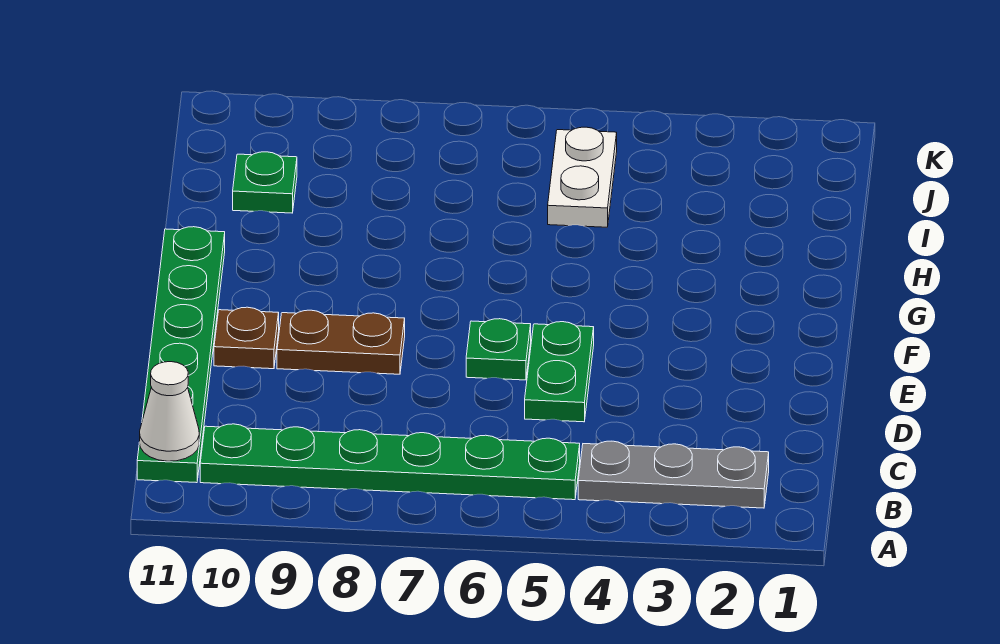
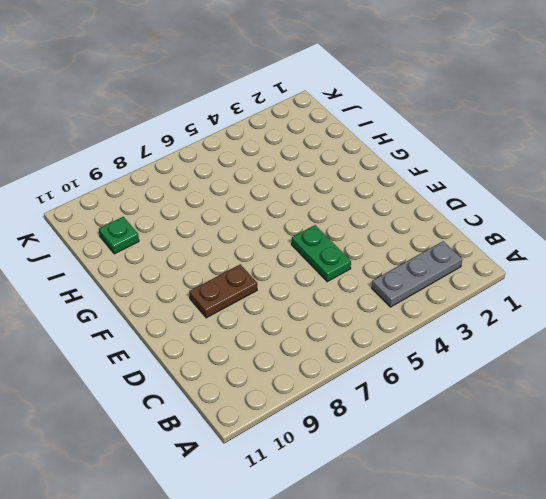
none -> green plate B5:B10 level 1
none -> green plate B11:G11 level 1

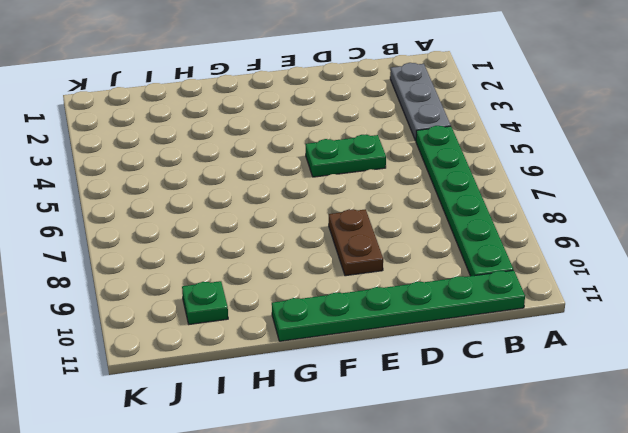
none -> green plate E6 level 1
none -> brown plate E10 level 1

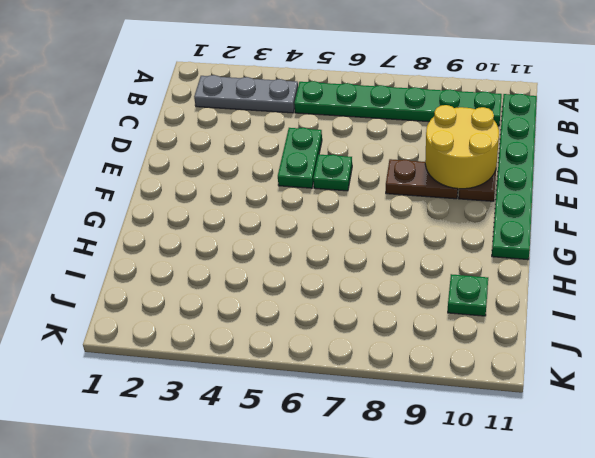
yellow round brick D9:E10 level 2 -> none
none -> white plate I5:J5 level 1
none -> white cone B11 level 2

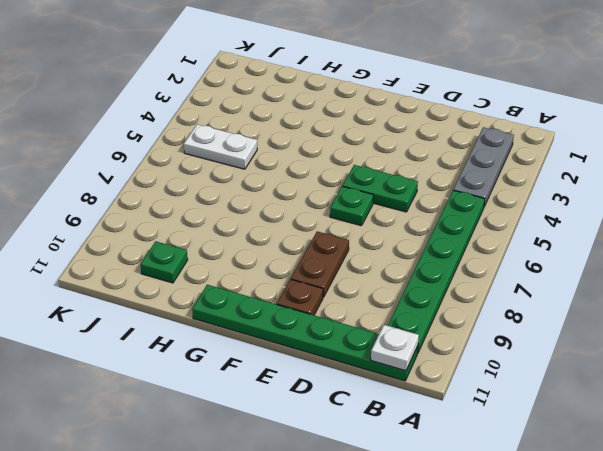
white plate B11 level 2 -> white cone B11 level 2

